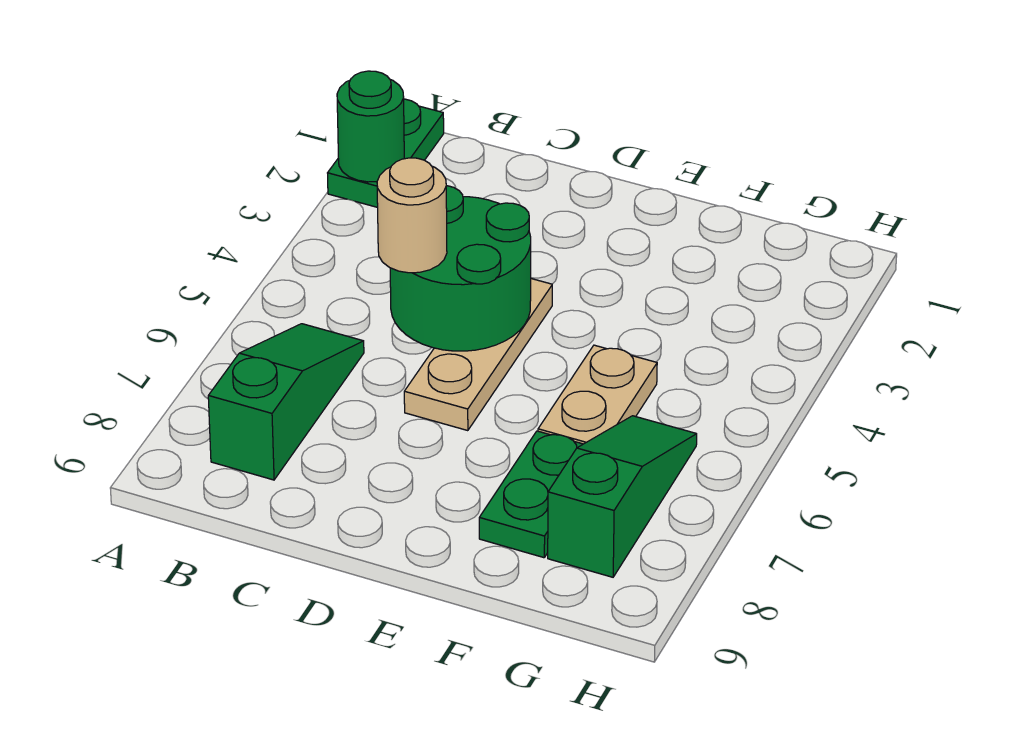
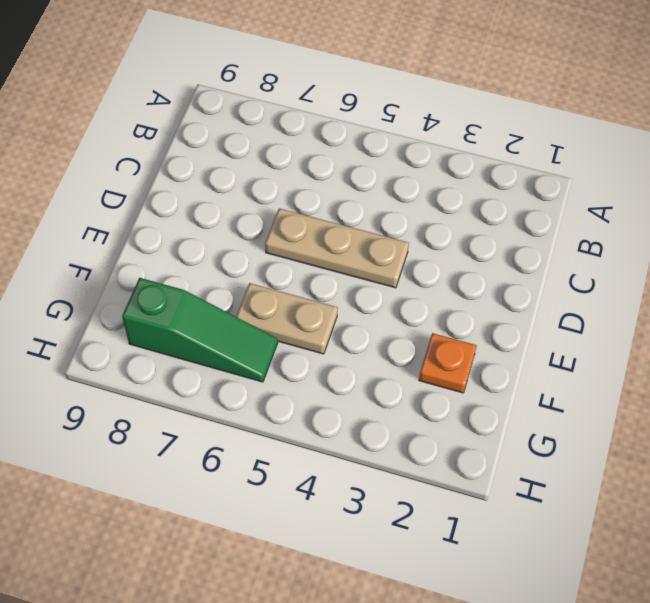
orange plate F2 level 1 -> none
none -> green plate A1:A2 level 1
none -> green slope B6:B8 level 1 top 8

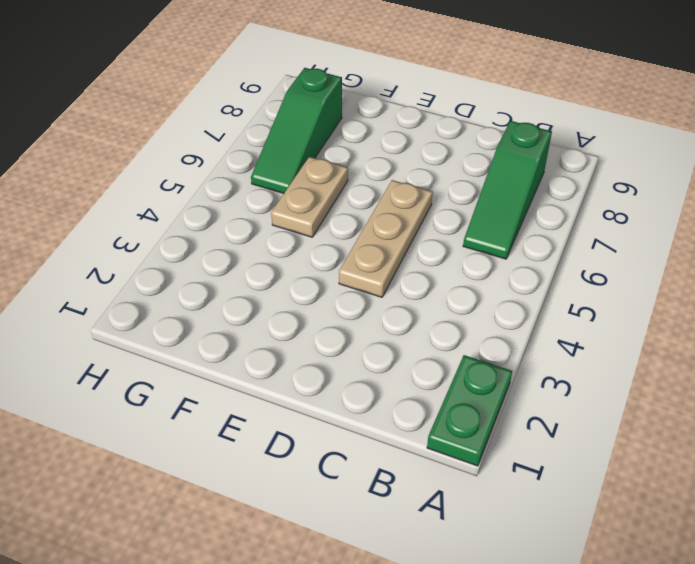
none -> green plate F7:F8 level 1
none -> green round brick A2 level 2

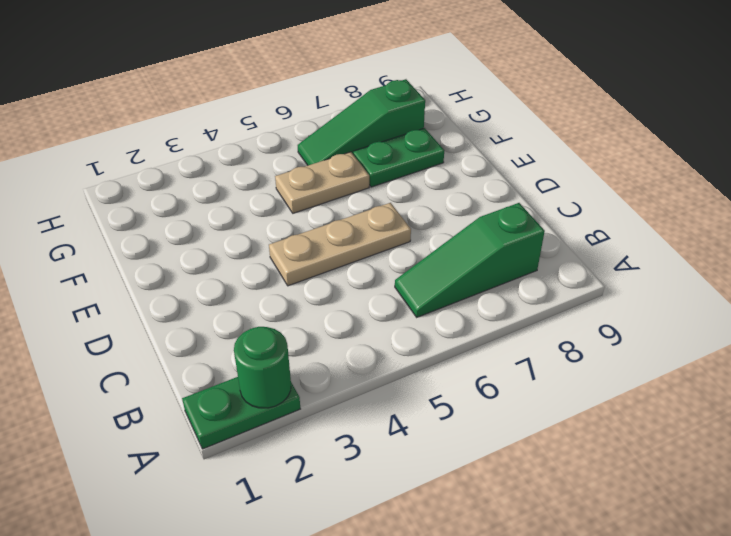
none -> green round brick C4:D5 level 2
none -> tan round brick C5 level 3

